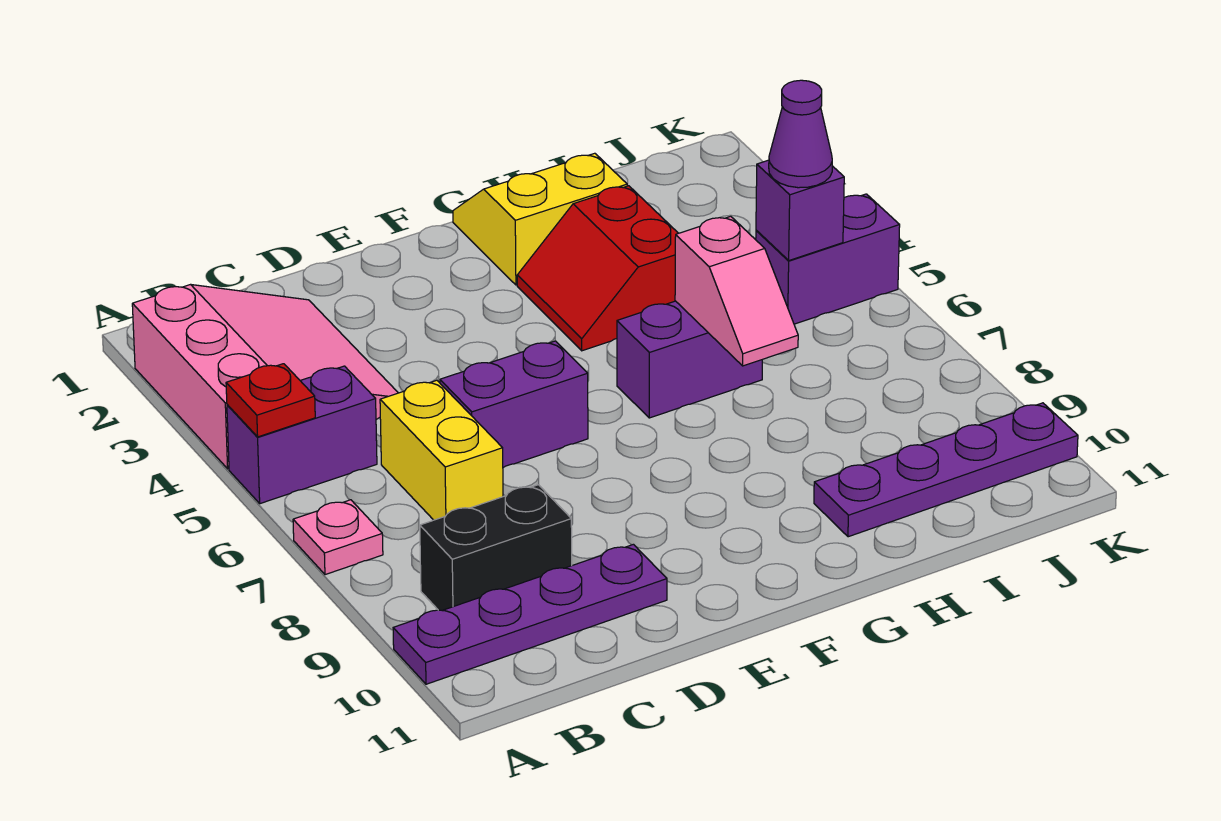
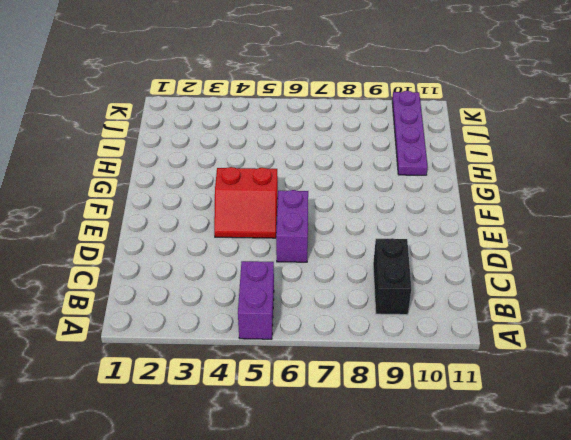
red slope E4:F5 level 1 top F -> red slope G3:H4 level 1 top H
none -> pink slope A2:C4 level 1 top A
none -> pink plate A7 level 1
none -> purple plate A10:D10 level 1

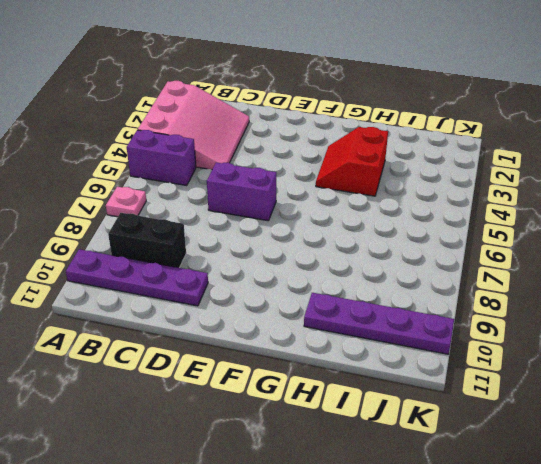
none -> yellow brick C6:C7 level 1
none -> yellow slope G1:H2 level 1 top 2
none -> purple brick G6:H6 level 1

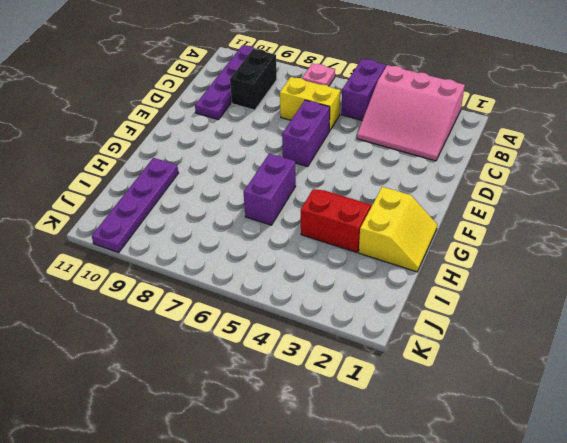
none -> purple brick J5:K5 level 1
none -> red plate A5 level 2
none -> pink slope H6:H7 level 2 top 6

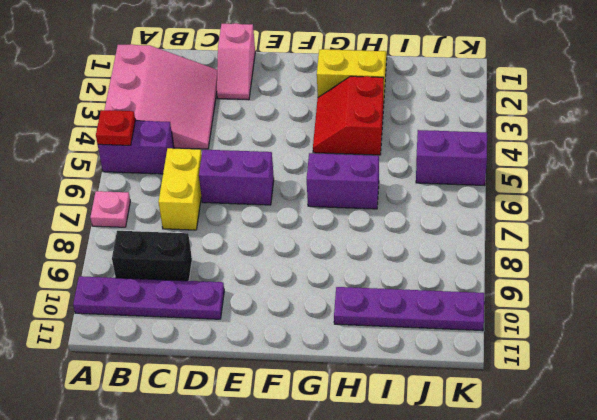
pink slope D1:D2 level 1 top 1 -> pink slope H6:H7 level 2 top 6
none -> purple brick J5 level 2
none -> purple cone J5 level 3

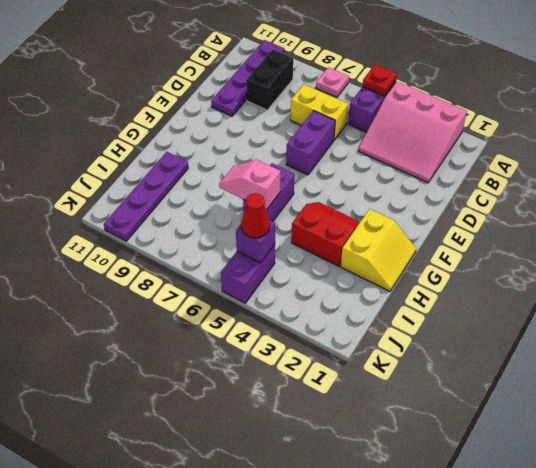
red cone J5 level 3 -> purple cone J5 level 3

